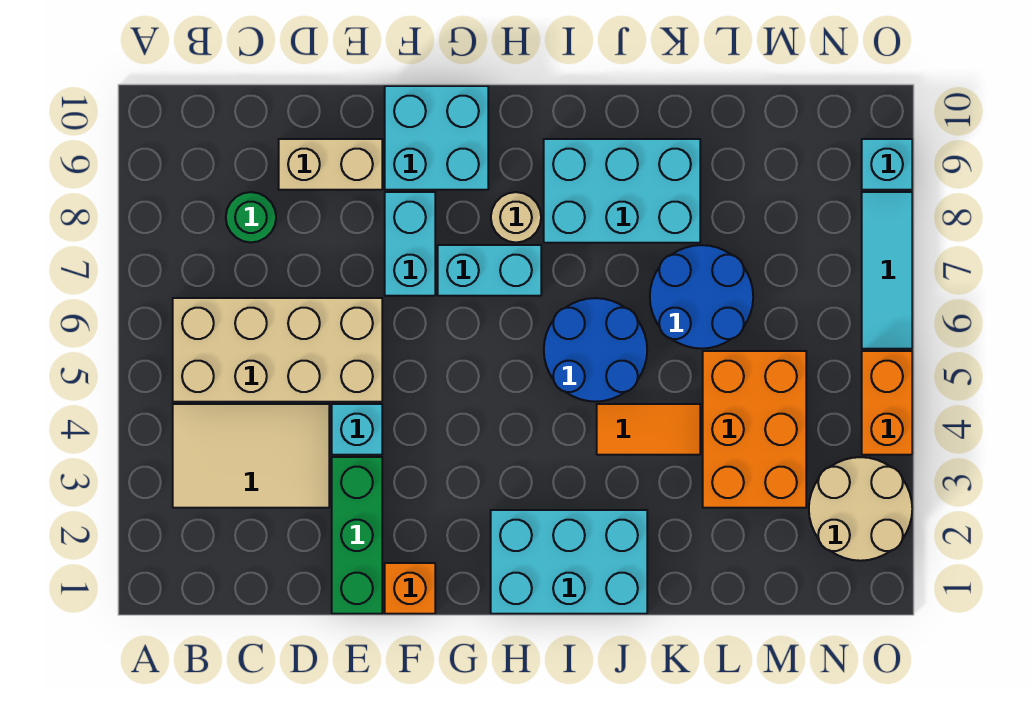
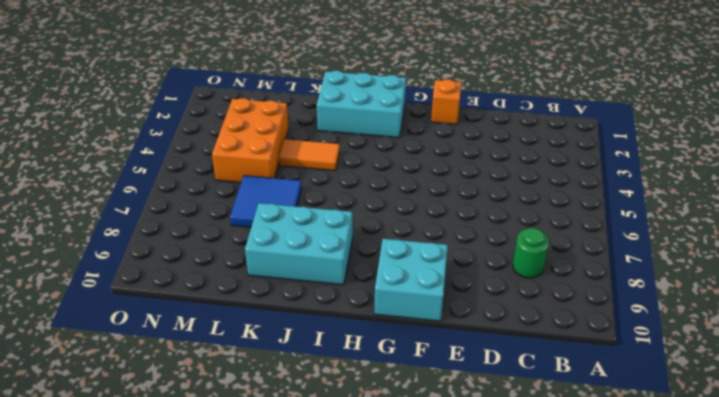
blue tile K6:L7 level 1 -> blue round brick K6:L7 level 1
none -> tan tile B3:D4 level 1
none -> tan brick B5:E6 level 1
none -> tan brick D9:E9 level 1

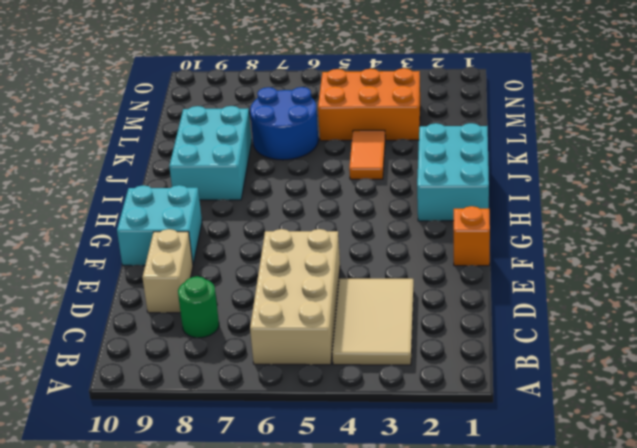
none -> green brick E1:E3 level 1
none -> cyan brick E4 level 1
none -> cyan brick F7:F8 level 1

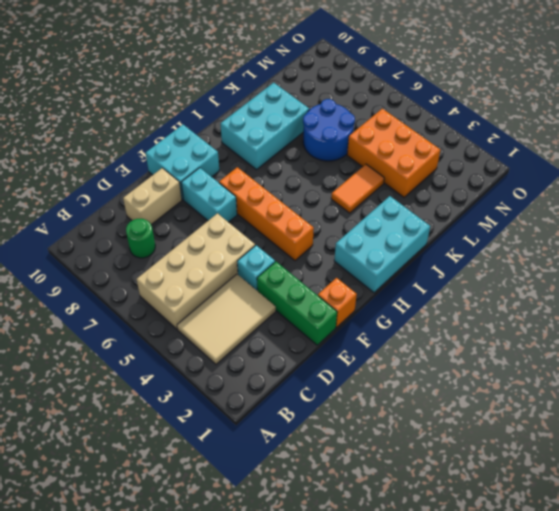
orange brick G4:G7 level 1 -> cyan brick G7:H7 level 1
none -> tan round brick H8 level 1
none -> blue round brick I5:J6 level 1
none -> tan round brick N2:O3 level 1

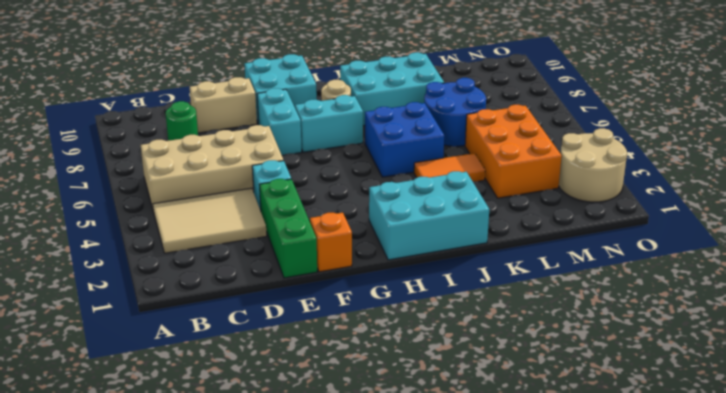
blue brick I5:J6 level 1 -> blue round brick I5:J6 level 1
none -> orange brick O4:O5 level 1
none -> cyan tile O6:O8 level 1
none -> cyan brick O9 level 1

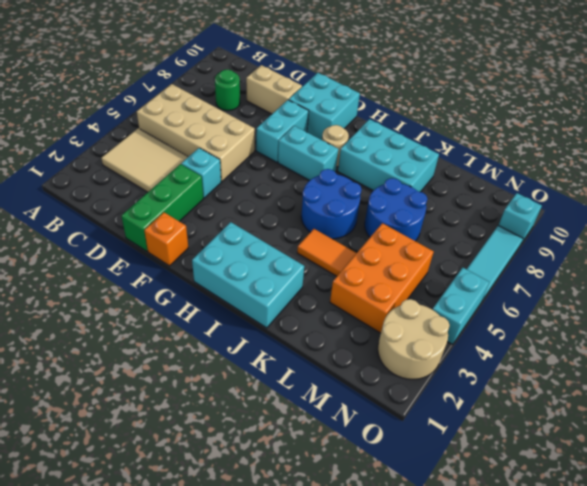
cyan brick O4:O5 level 1 -> orange brick O4:O5 level 1

